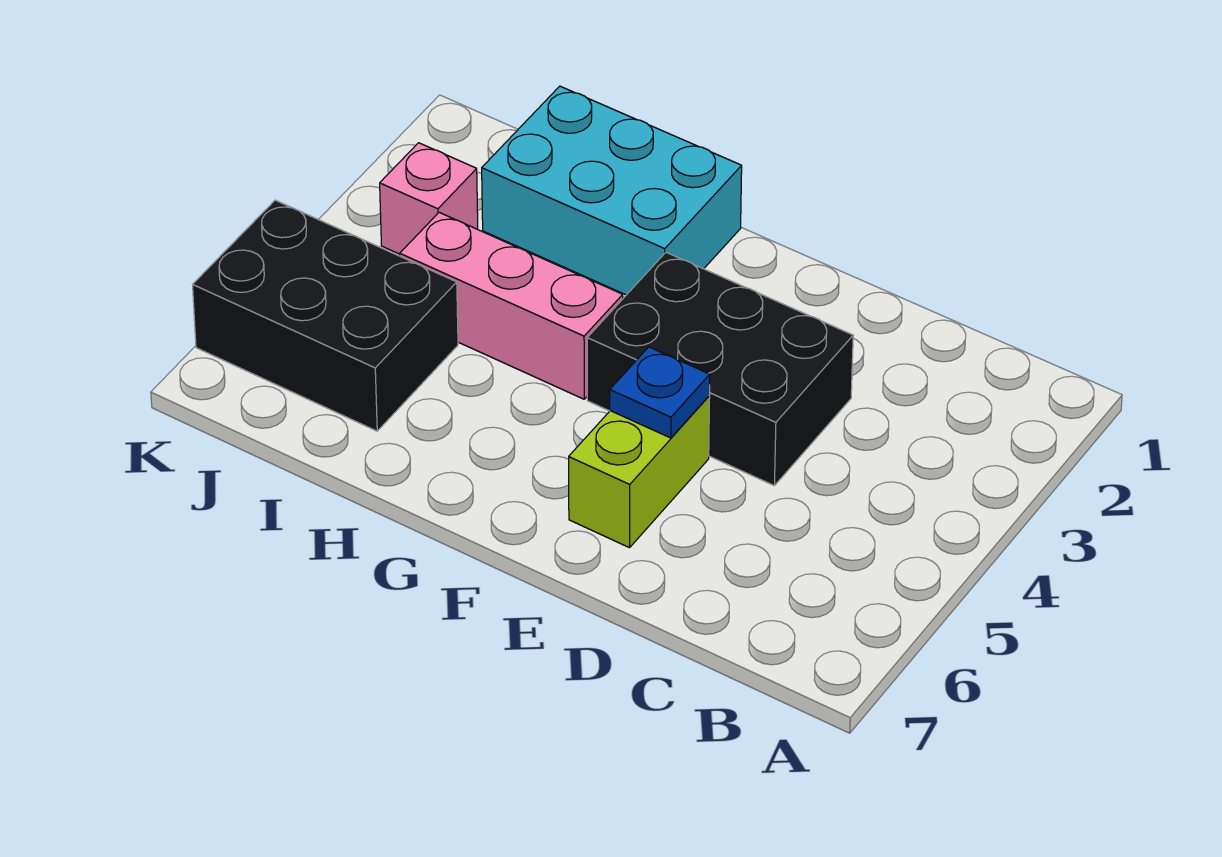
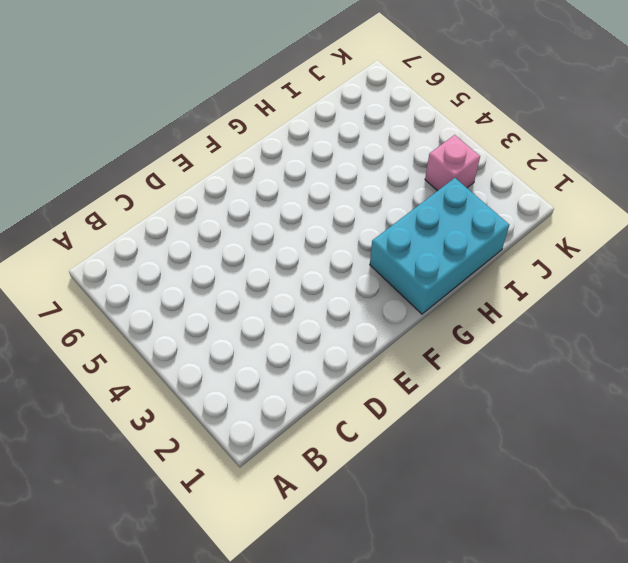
none -> black brick D3:F4 level 1
none -> lime brick E5:E6 level 1

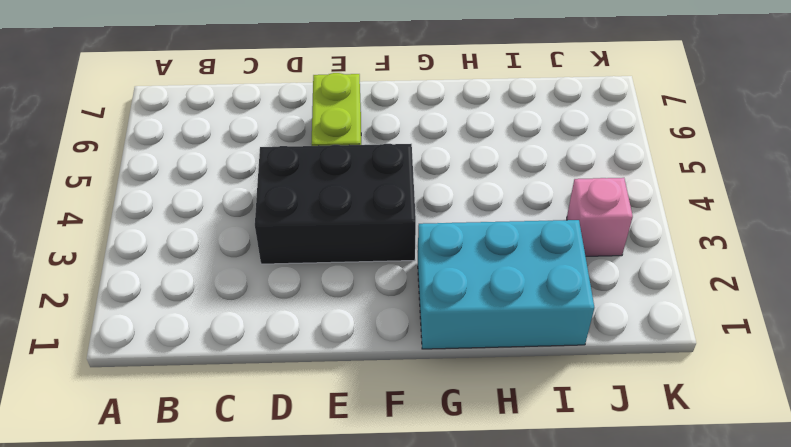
none -> pink brick G4:I4 level 1
none -> black brick I5:K6 level 1

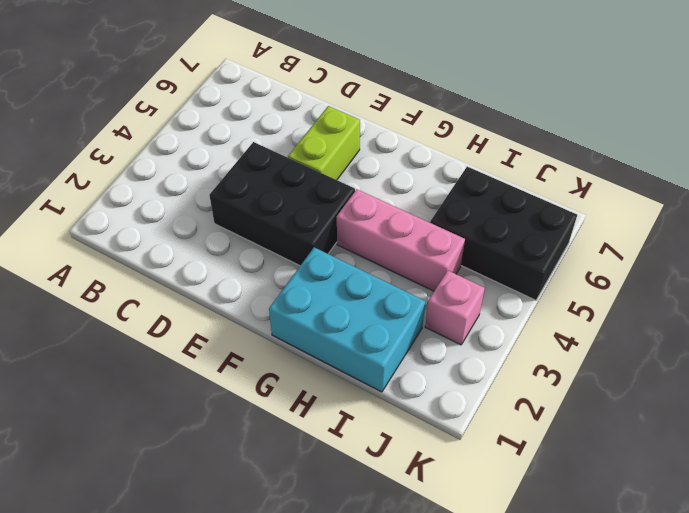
none -> blue plate E5 level 2

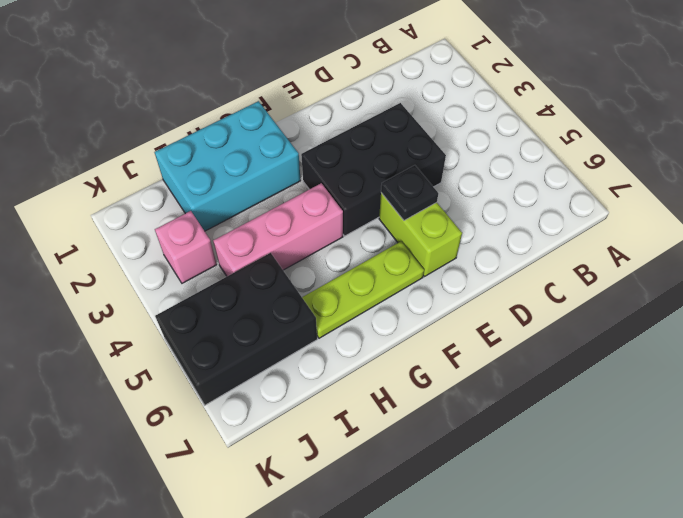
black plate E5 level 2 -> blue plate E5 level 2
lime plate F6:H6 level 1 -> none

